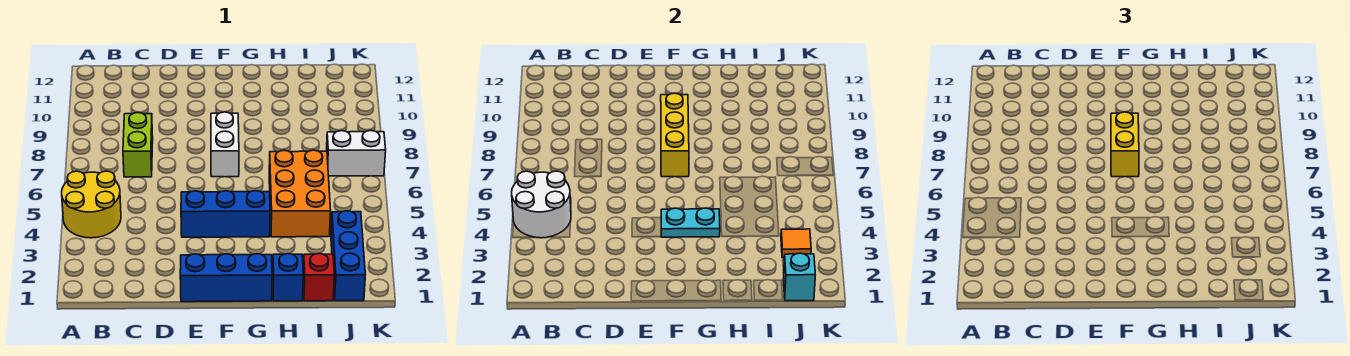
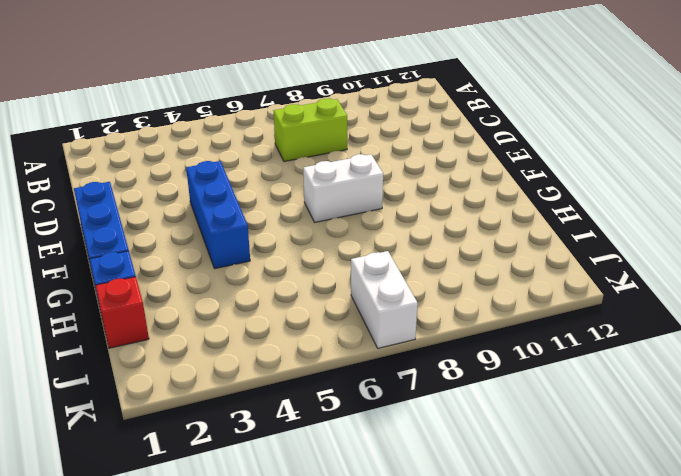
none -> yellow round brick A4:B5 level 1
none -> orange brick H4:I6 level 1
none -> blue brick J1:J3 level 1

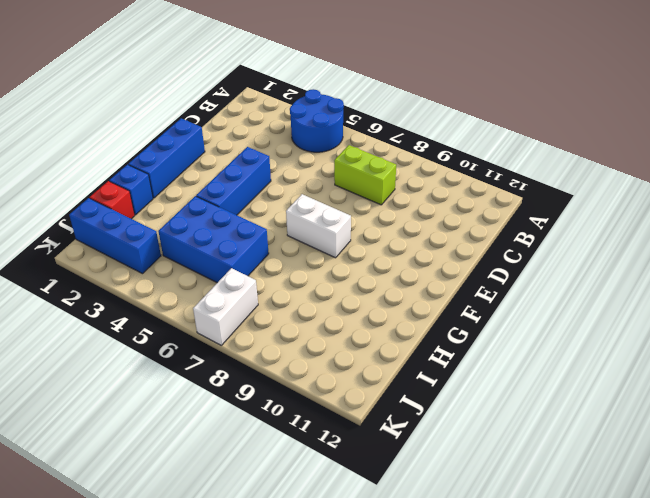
blue round brick A4:B5 level 1 -> yellow round brick A4:B5 level 1
blue brick H4:I6 level 1 -> orange brick H4:I6 level 1
none -> white round brick A4:B5 level 2
none -> cyan plate F4:G4 level 2
none -> yellow brick F7:F9 level 2

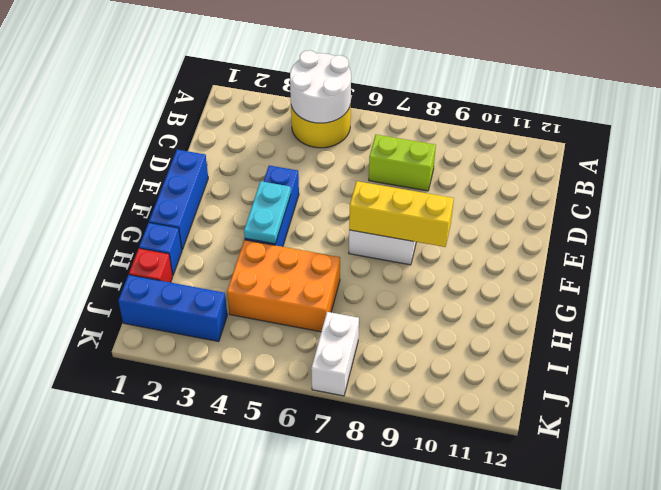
none -> cyan brick J1 level 2
none -> orange tile J3 level 2
none -> yellow brick F7:F8 level 3

